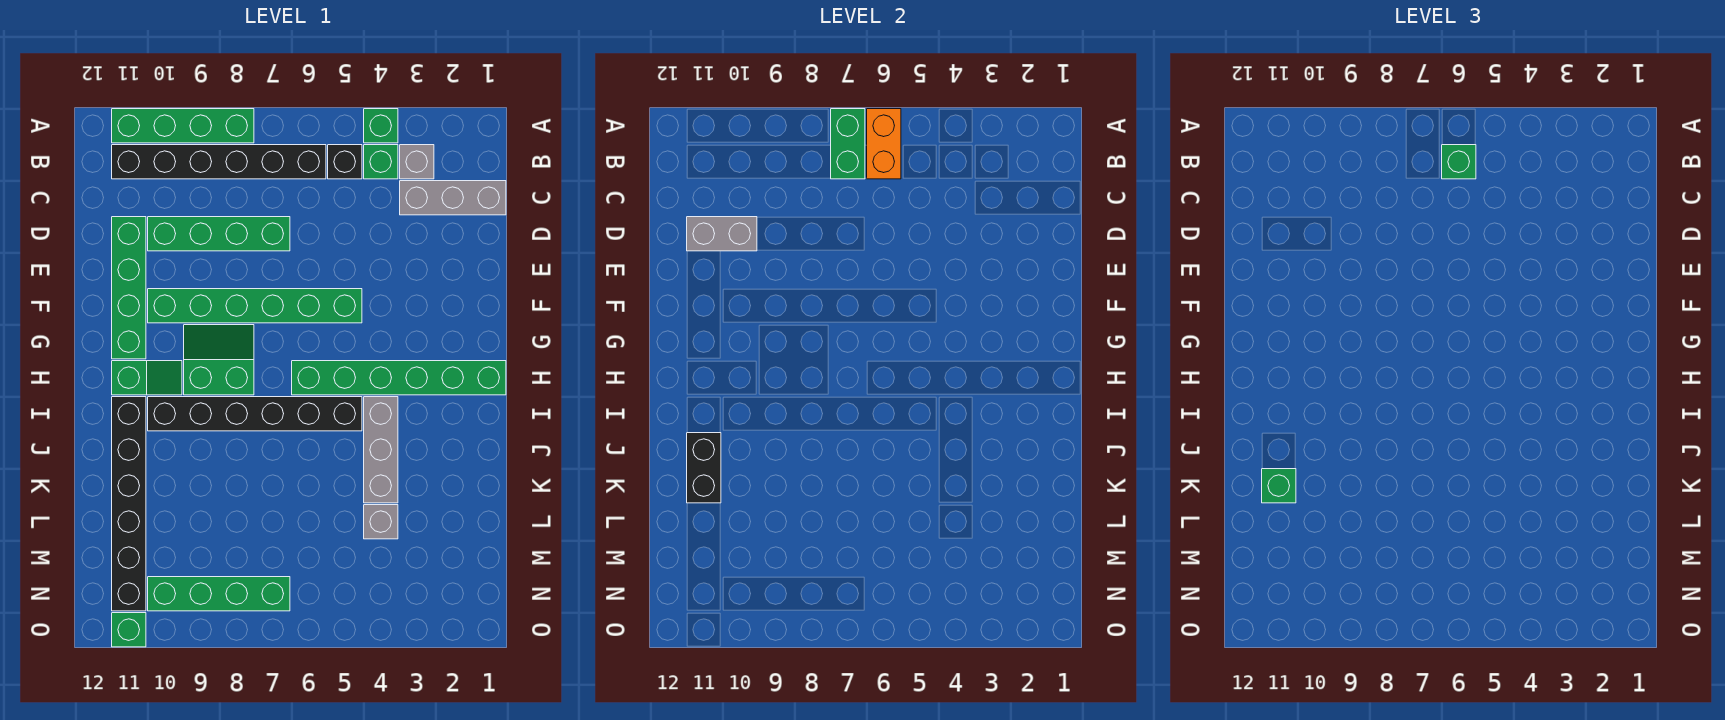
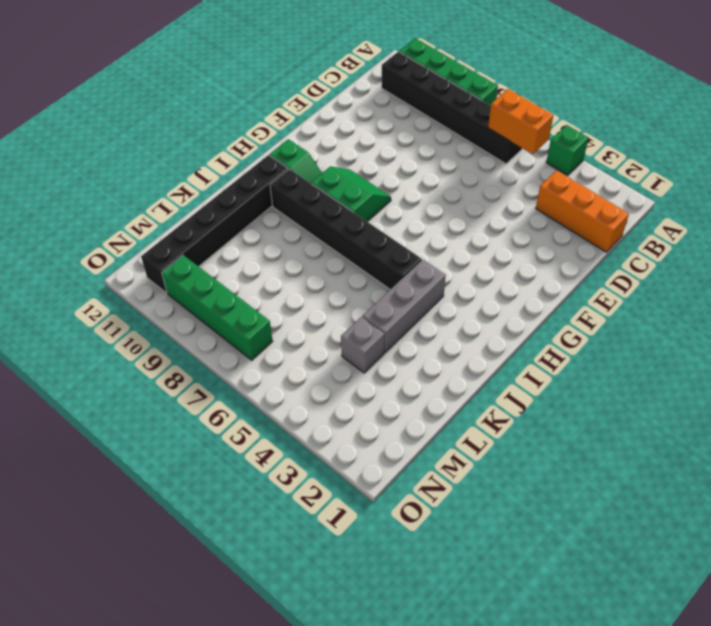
orange brick B5:B6 level 2 -> orange brick A6:B6 level 2
orange brick C1:C3 level 1 -> grey brick C1:C3 level 1
none -> grey brick B3 level 1
none -> green brick B4 level 1
none -> black brick B5 level 1

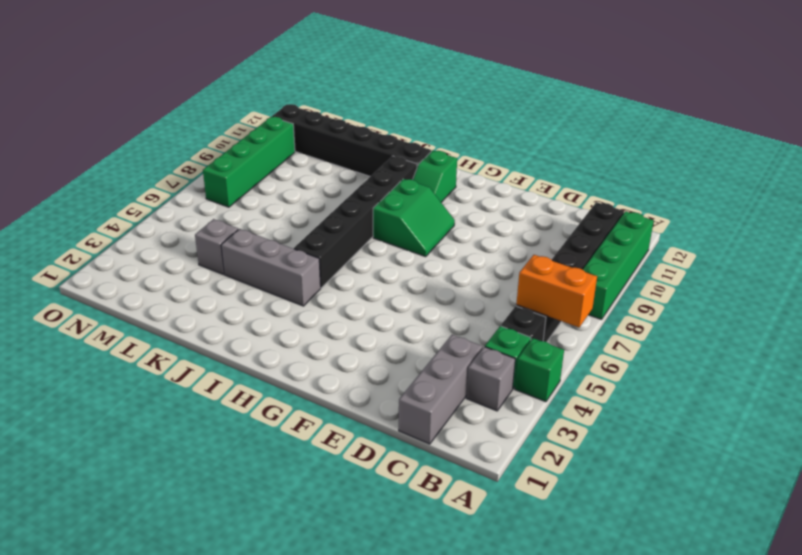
none -> green brick D7:D10 level 1
none -> green brick D11:G11 level 1
none -> green brick F5:F10 level 1

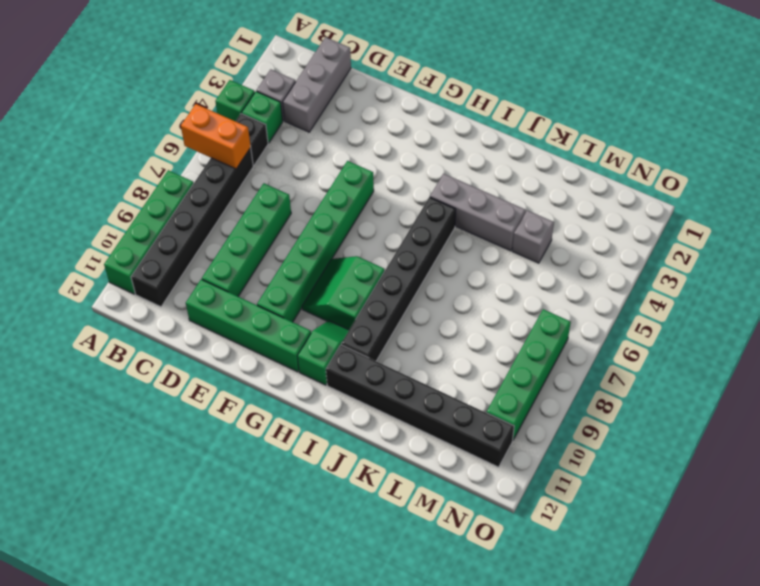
none -> green brick H1:H6 level 1
none -> green brick O11 level 1
none -> green brick A7:B7 level 2

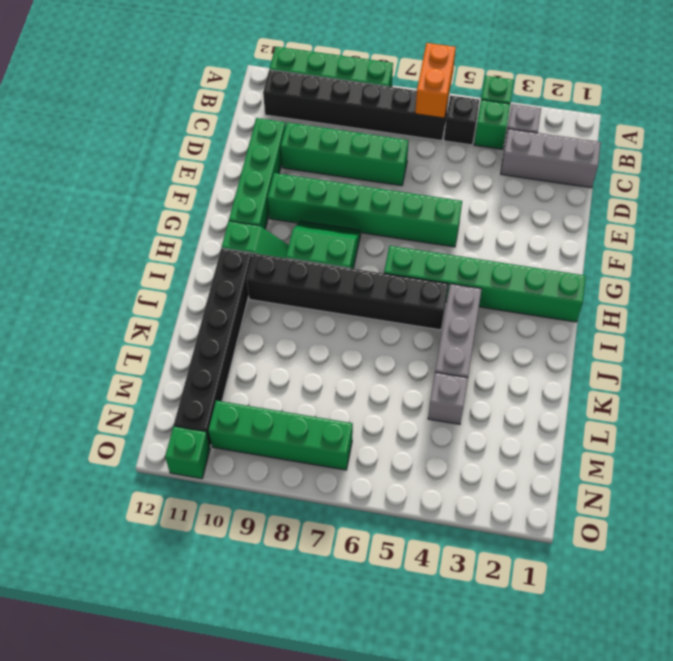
none -> green brick A7:B7 level 2
none -> grey brick D10:D11 level 2
none -> black brick J11:K11 level 2

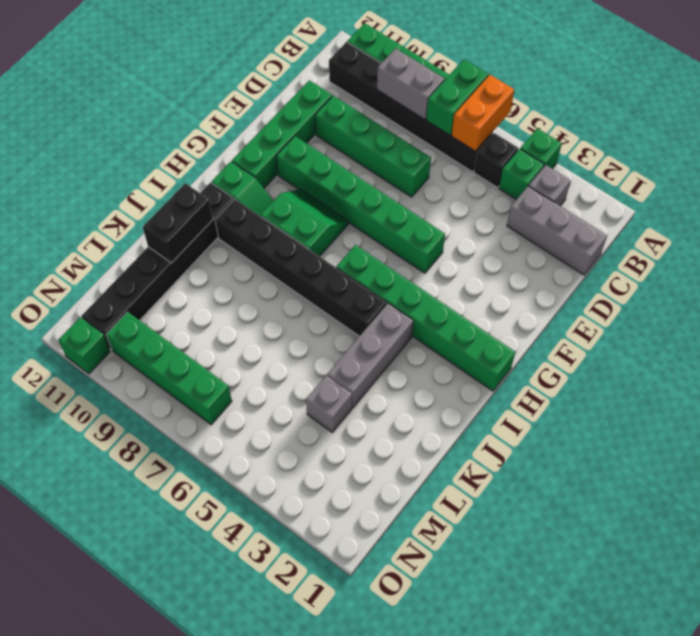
grey brick B8:B9 level 2 -> grey brick D10:D11 level 2
none -> green brick B6 level 3
none -> green brick K11 level 3

